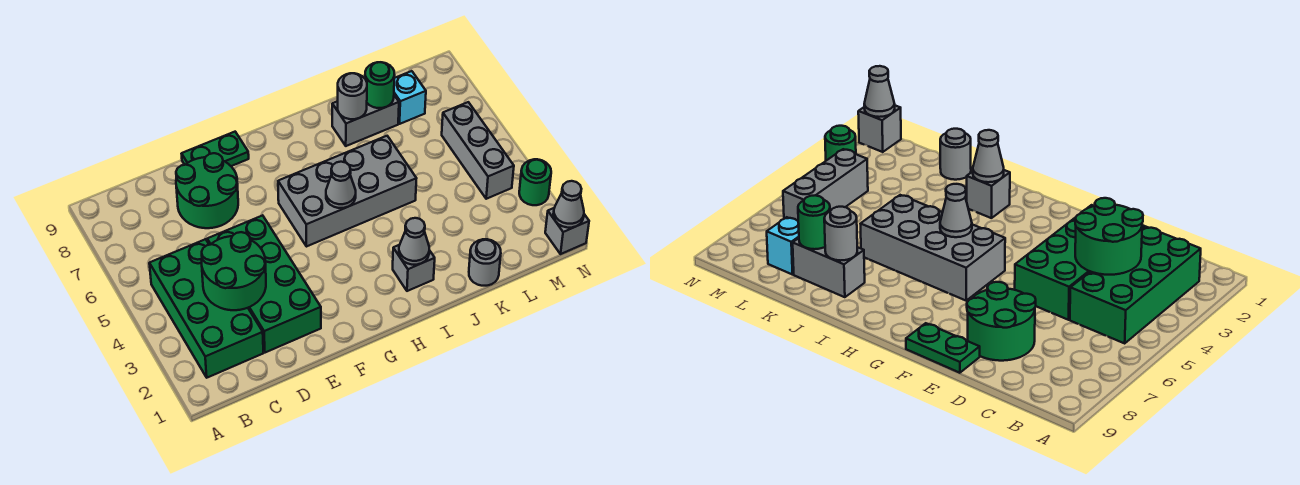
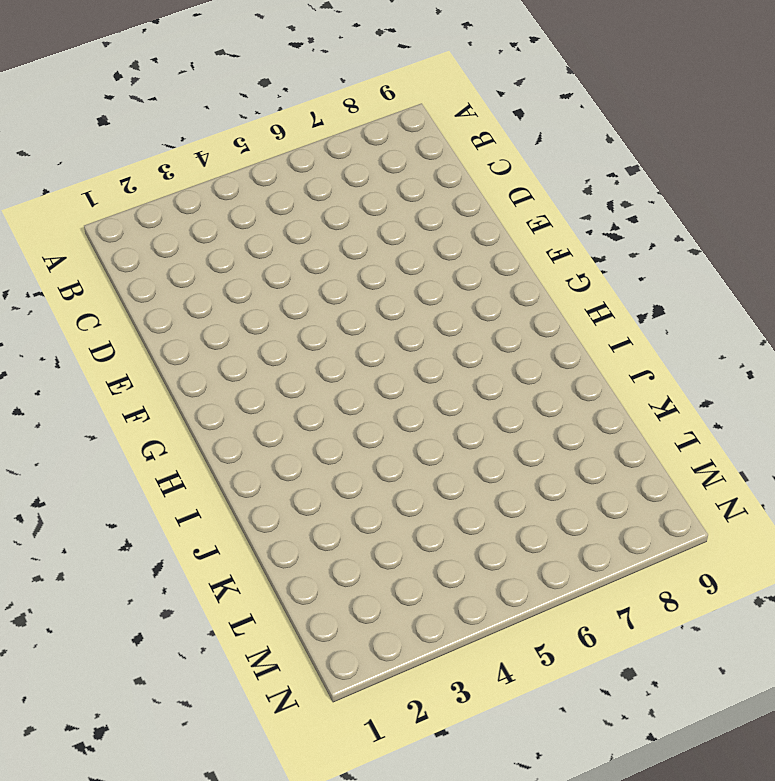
none -> green brick B2:C5 level 1
none -> green brick D2:E5 level 1
none -> green round brick D7:E8 level 1

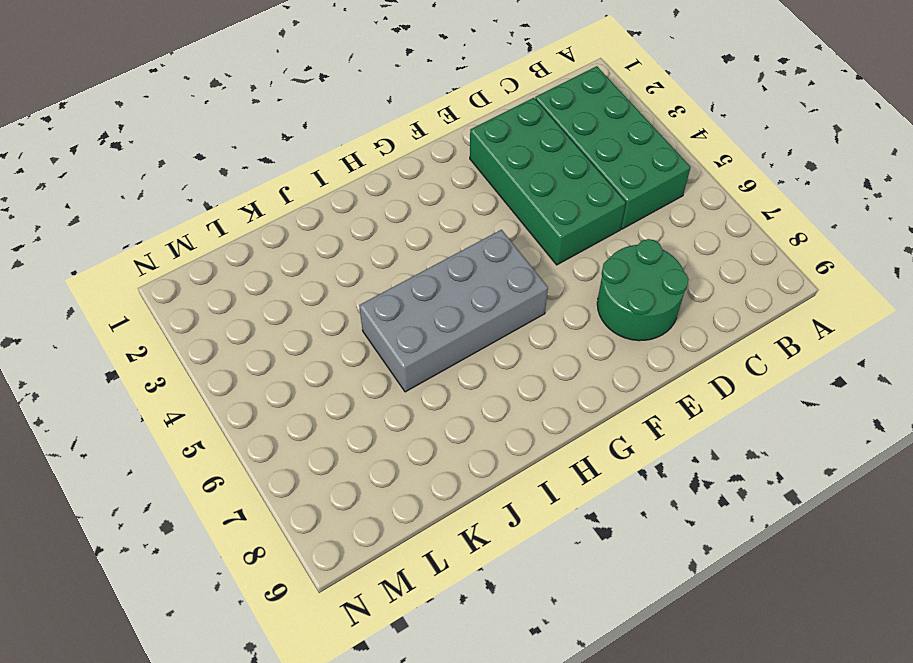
none -> green plate E9:F9 level 1
none -> grey brick I2 level 1
none -> grey brick J8:K8 level 1

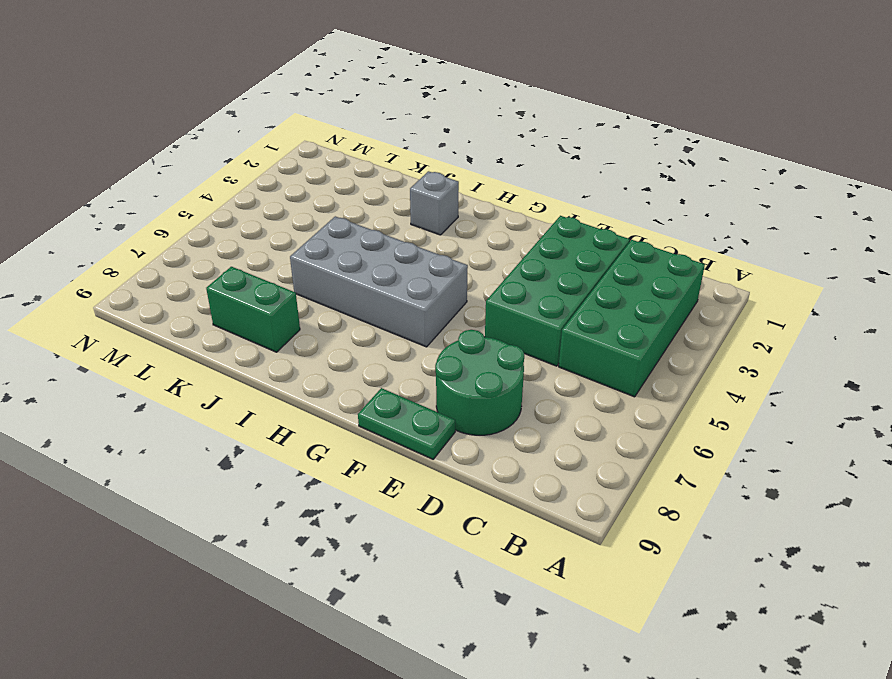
green brick J8:K8 level 1 -> grey brick J8:K8 level 1
none -> grey round brick K1 level 1
none -> cyan brick L8 level 1
none -> grey brick M4:M6 level 1

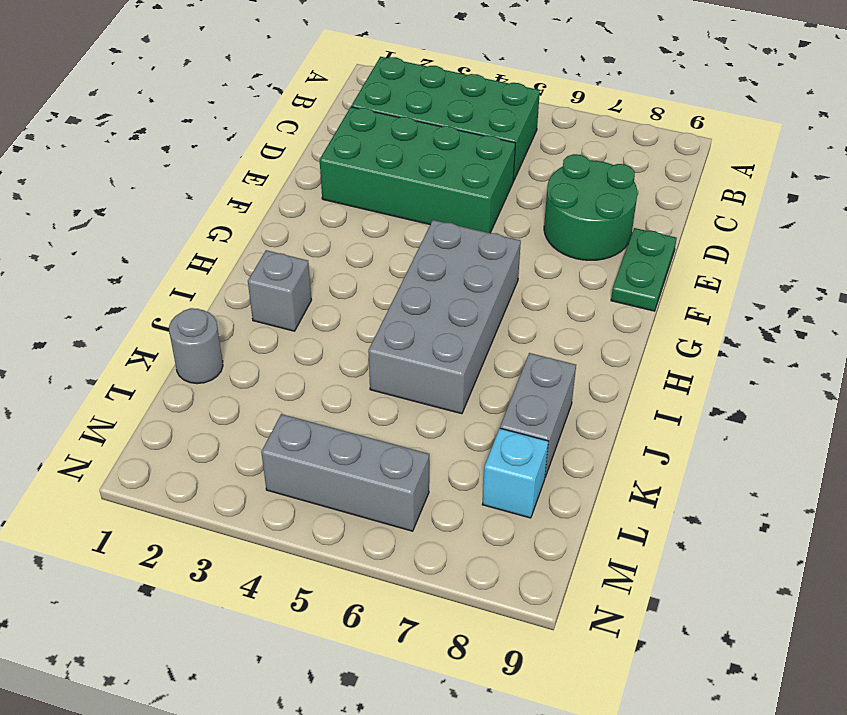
none -> grey brick N1 level 1
none -> green round brick N3 level 1
none -> green round brick C3:D4 level 2

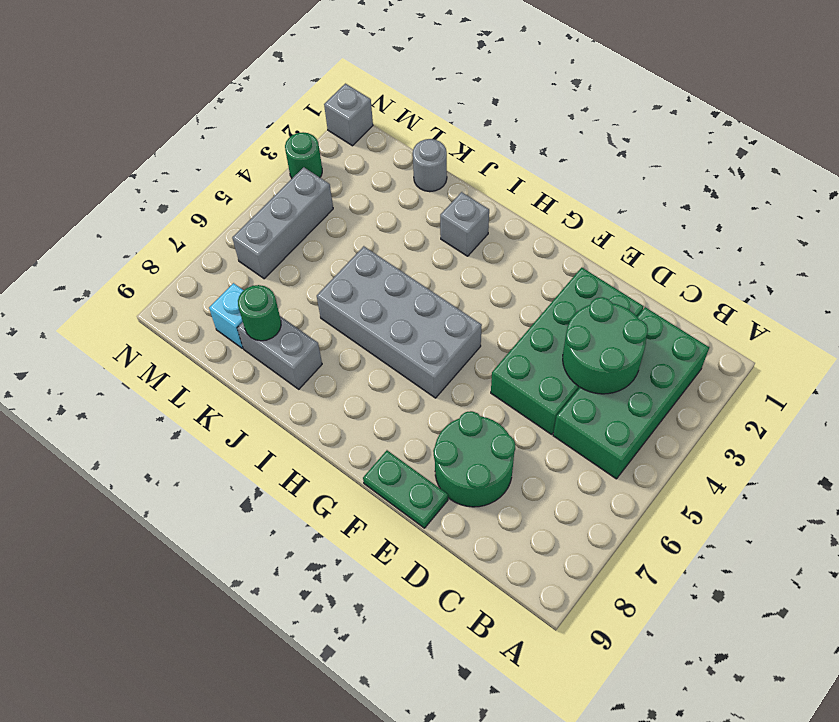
none -> grey cone H5 level 2
none -> grey cone I2 level 2
none -> grey round brick J8 level 2

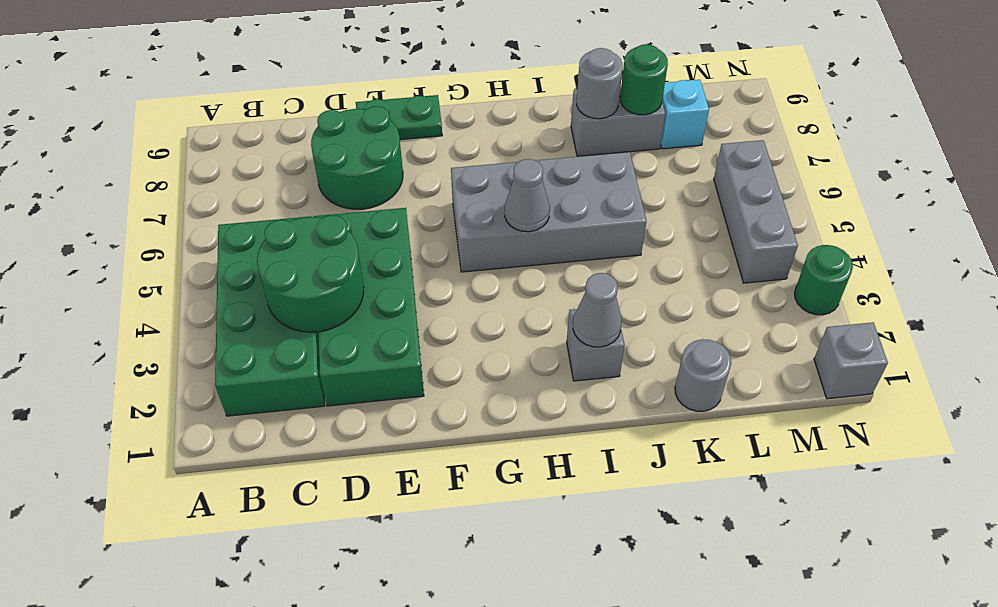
none -> grey cone N1 level 2

